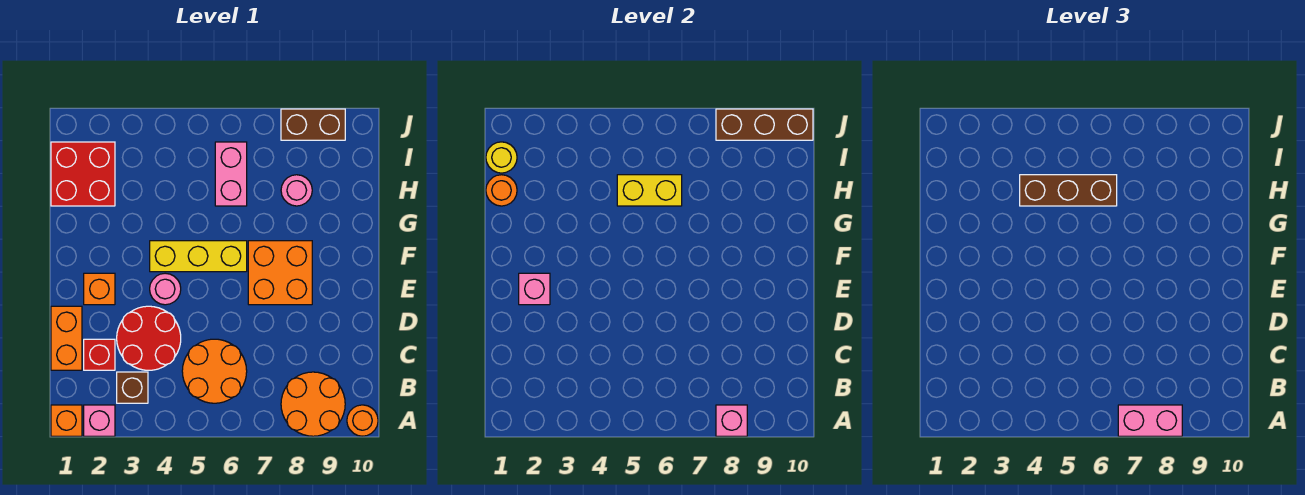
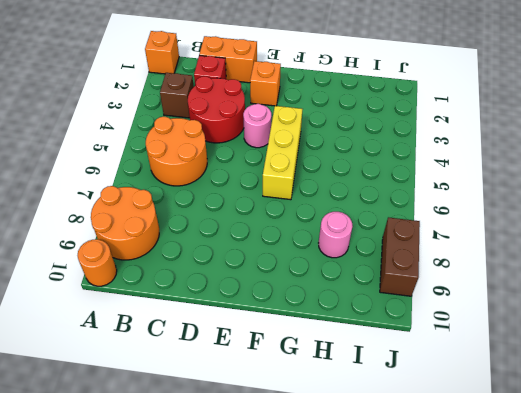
none -> pink brick A2 level 1
none -> orange brick E7:F8 level 1
none -> red brick H1:I2 level 1

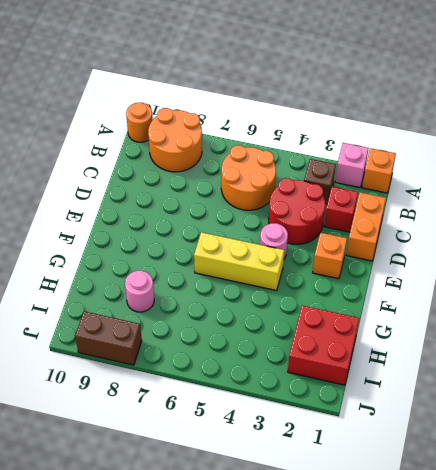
none -> orange brick E7:F8 level 1
none -> pink brick H6:I6 level 1
none -> pink brick A8 level 2

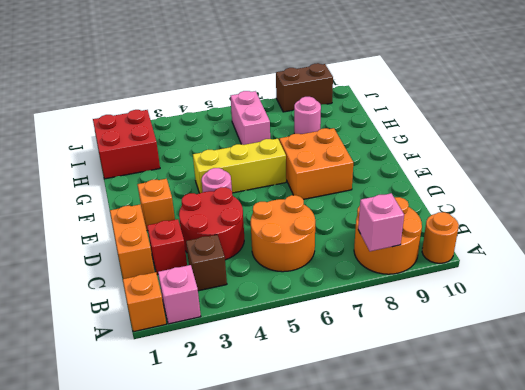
none -> pink brick E2 level 2
none -> orange round brick H1 level 2
none -> yellow brick H5:H6 level 2

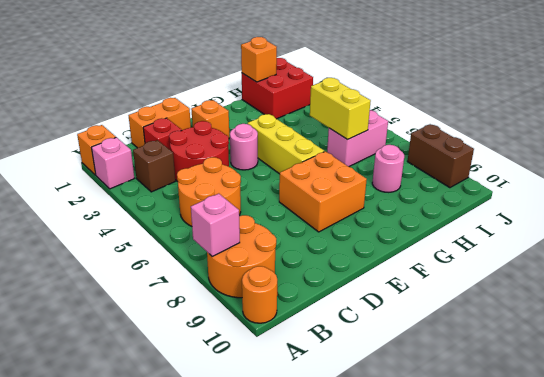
orange brick H1 level 2 -> orange round brick H1 level 2
none -> pink brick E2 level 2
none -> yellow round brick I1 level 2
none -> brown brick J8:J10 level 2

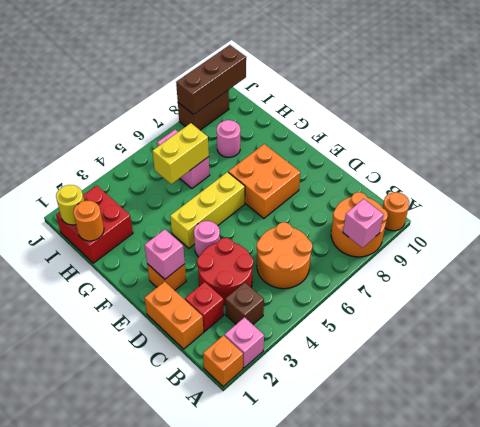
none -> pink brick A7:A8 level 3
none -> brown brick H4:H6 level 3

